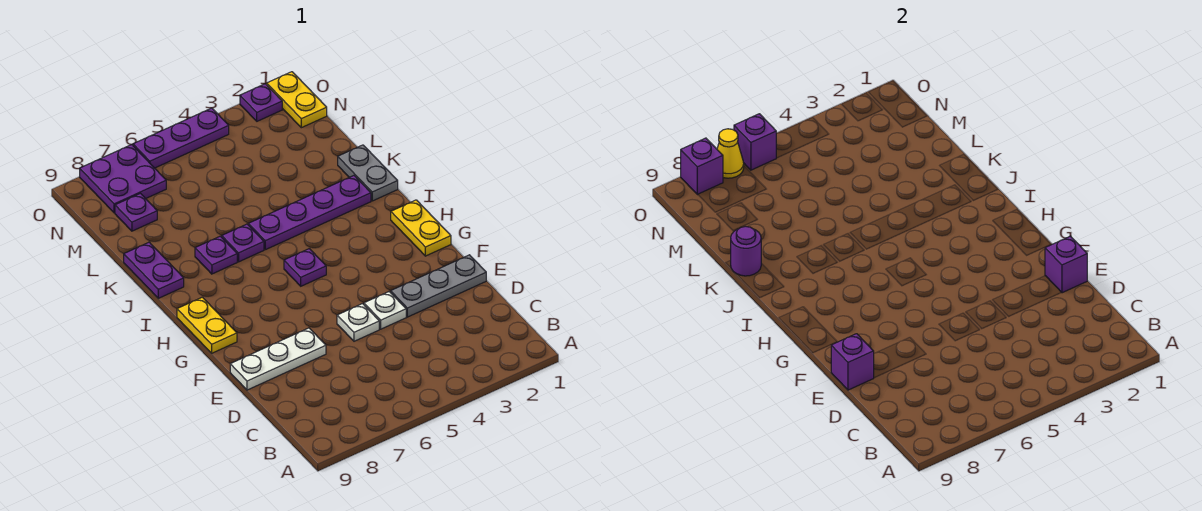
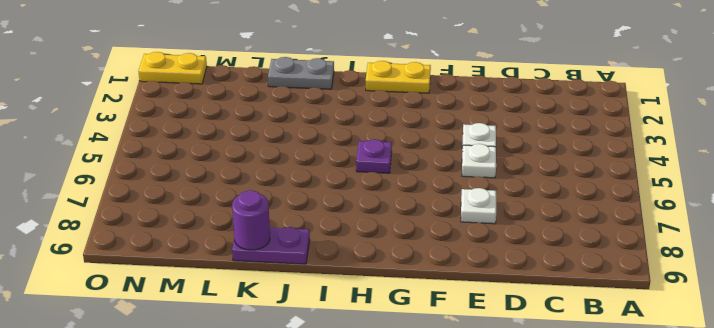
white plate E7 level 1 -> white plate E7:E9 level 1
none -> grey plate E1:E3 level 1
none -> yellow plate G9:H9 level 1
none -> purple plate J2:J5 level 1

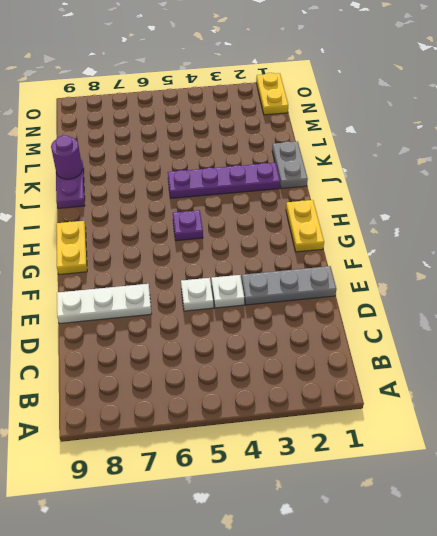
none -> purple plate J6 level 1
none -> purple plate J7 level 1
none -> purple plate M8 level 1

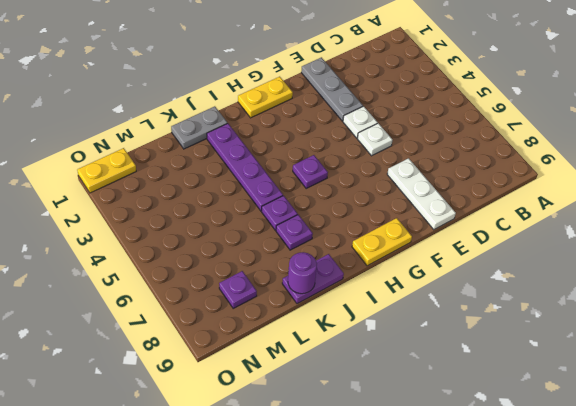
none -> purple plate N7:O8 level 1
none -> purple plate O2 level 1
none -> purple plate O4:O6 level 1

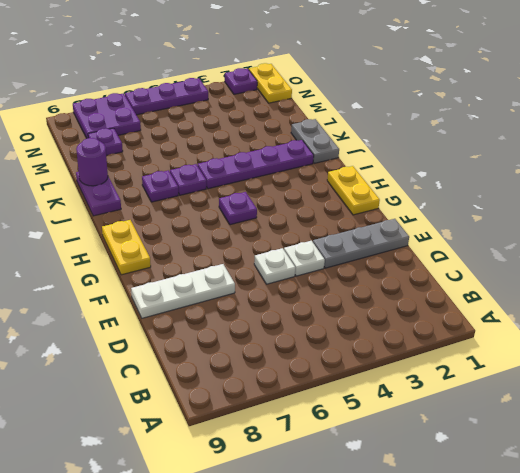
none -> purple brick E1 level 2
none -> purple brick E9 level 2
none -> purple brick O6 level 2

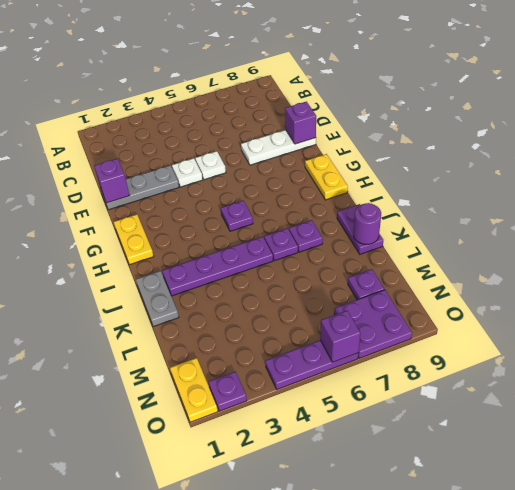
none -> yellow cone O7 level 2
none -> purple brick O8 level 2

